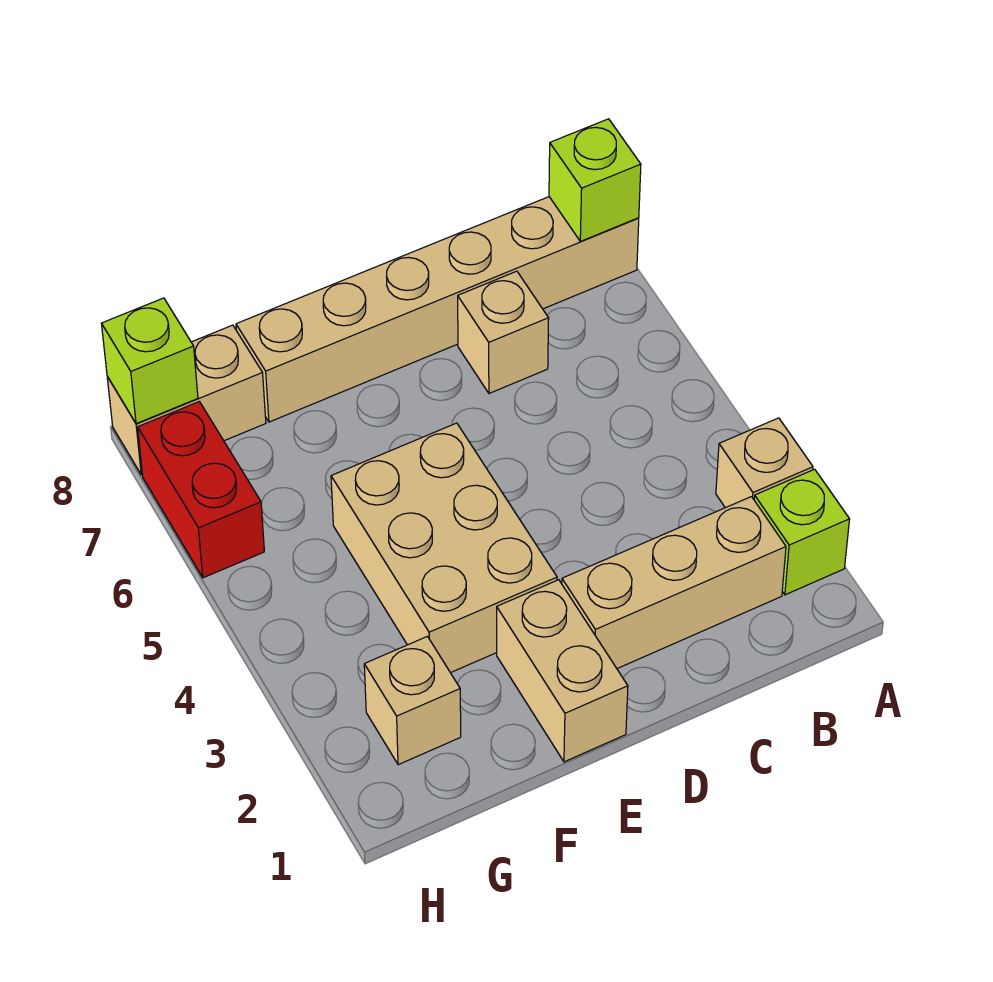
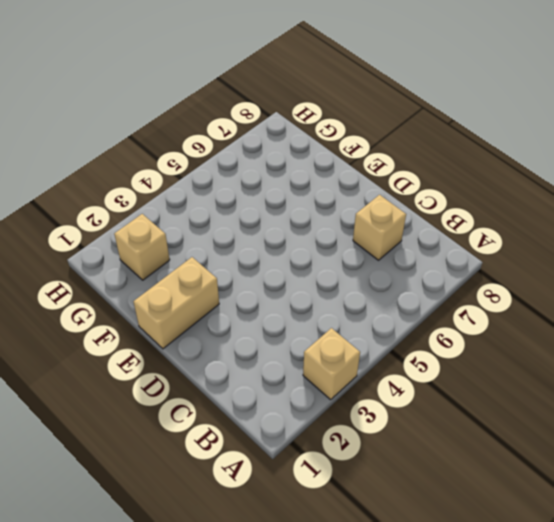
none -> lime brick A2 level 1
none -> tan brick A8:F8 level 1
none -> tan brick B2:D2 level 1

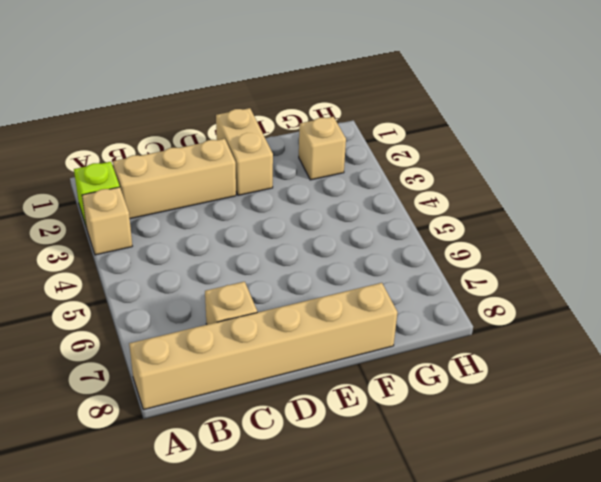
none -> tan brick E3:F5 level 1
none -> tan brick G8:H8 level 1
none -> red brick H6:H7 level 1

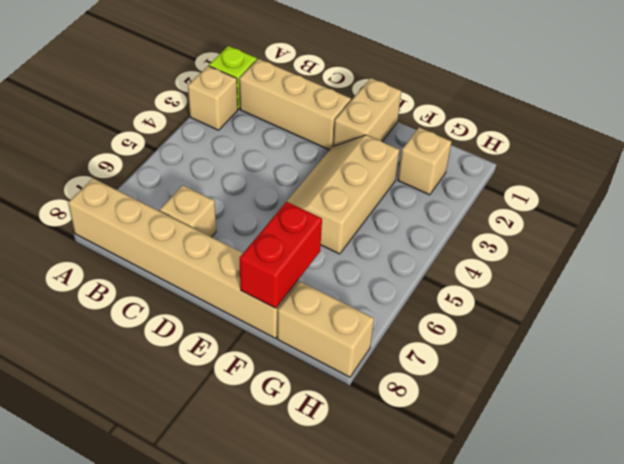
tan slope E3:F5 level 1 top F -> tan brick E3:F5 level 1
red brick F7:F8 level 2 -> red brick H6:H7 level 1
none -> lime brick A8 level 2
none -> lime brick H8 level 2

